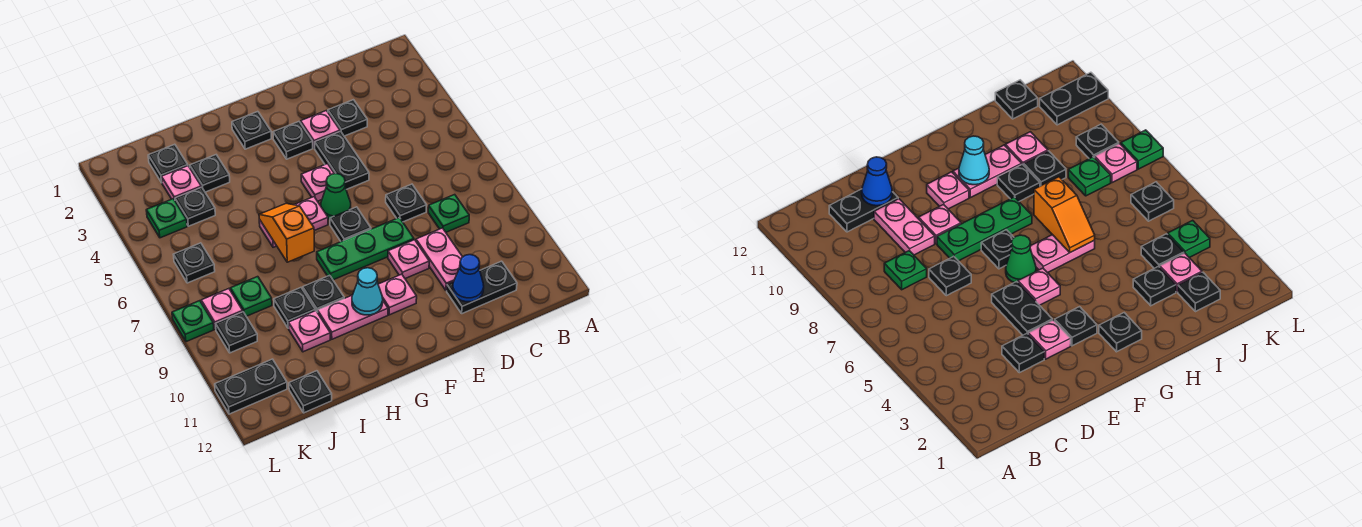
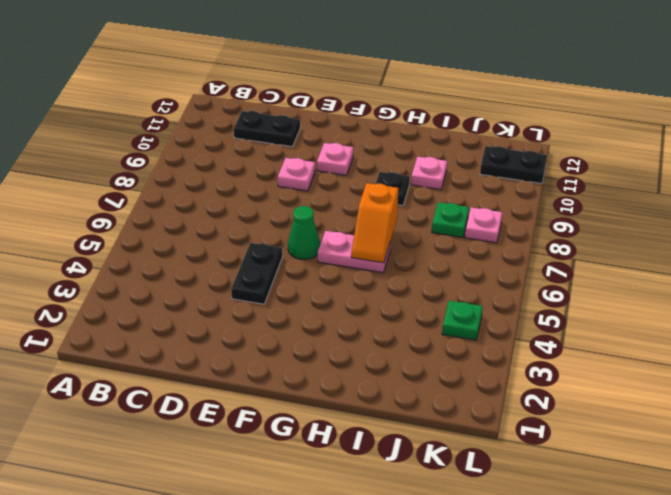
none -> green plate C8 level 1
none -> black plate D3 level 1
none -> black plate D7 level 1
none -> pink plate D9:D10 level 1

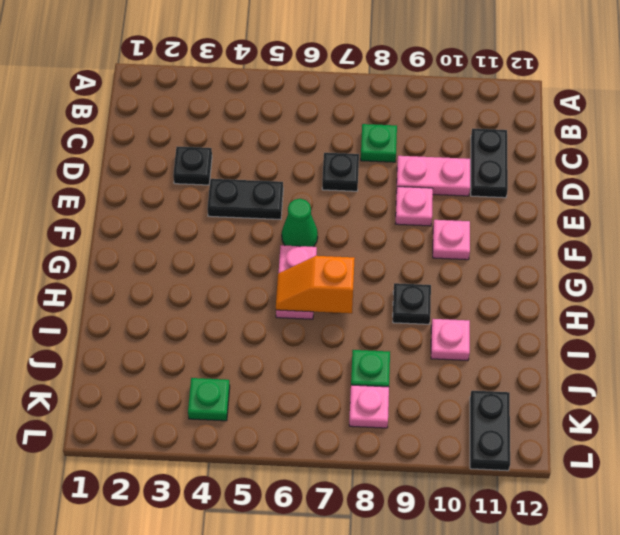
none -> pink plate E3 level 1
none -> green plate E8:G8 level 1
none -> black plate F3 level 1
none -> pink plate F5 level 1

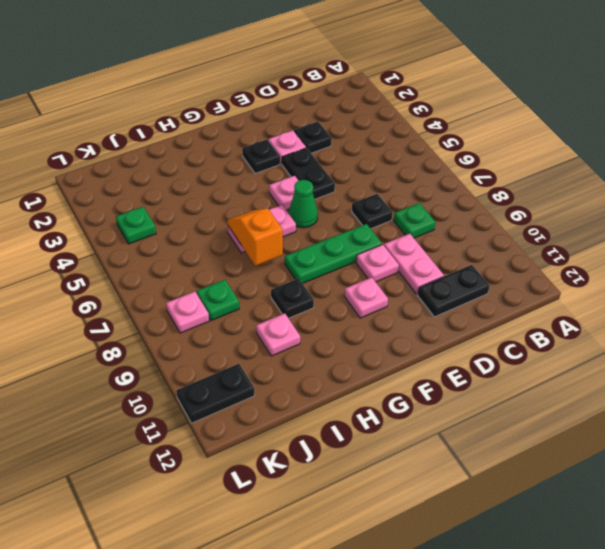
none -> black plate F7 level 1
none -> black plate G2 level 1
none -> pink plate G10:H10 level 1
none -> black plate I3 level 1

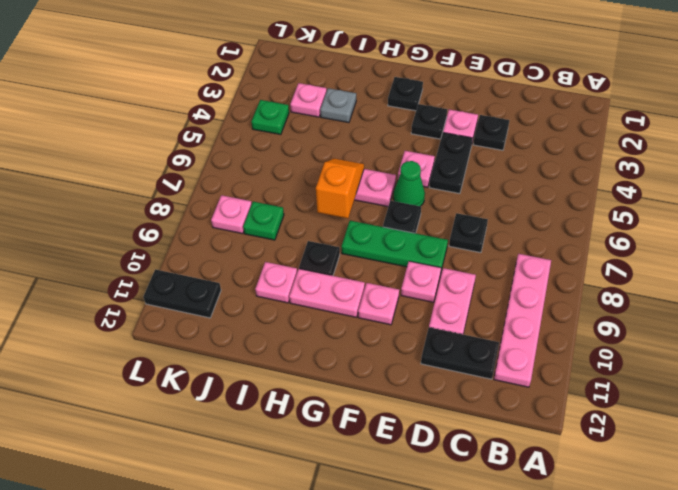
pink plate B8:B11 level 1 -> none
grey plate I3 level 1 -> black plate I3 level 1
none -> green plate C8 level 1
none -> black plate I9 level 1
none -> black plate J2 level 1
none -> black plate J4 level 1

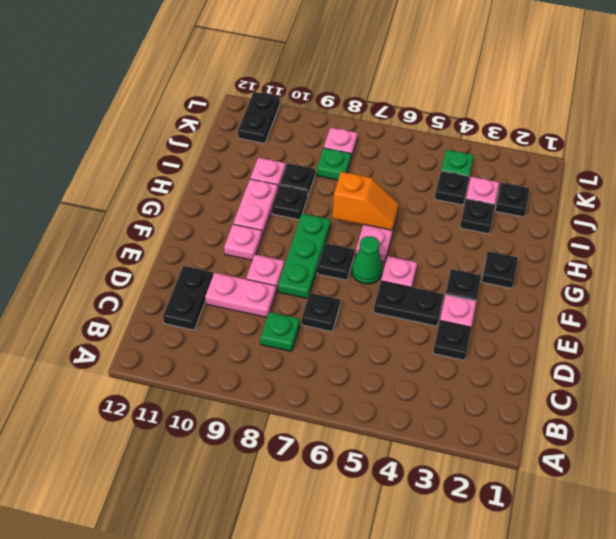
none -> black plate J12 level 1
none -> black plate K6 level 1
none -> black plate K9 level 1
none -> green plate L8 level 1

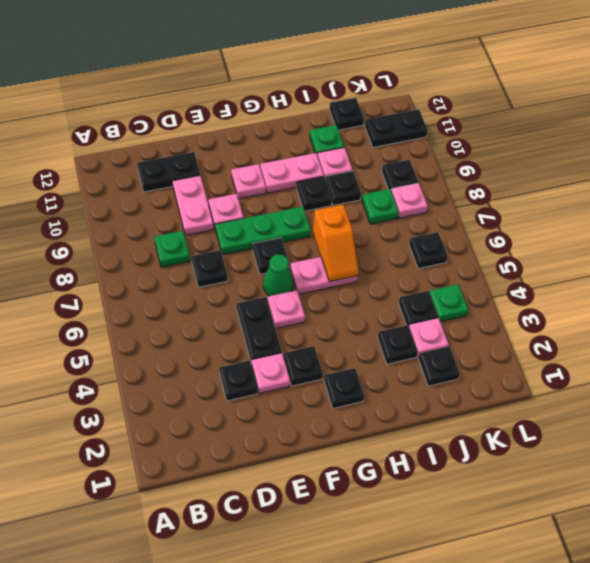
green plate I11 level 1 -> green plate L8 level 1
none -> blue cone D11 level 2
none -> cyan cone G10 level 2

